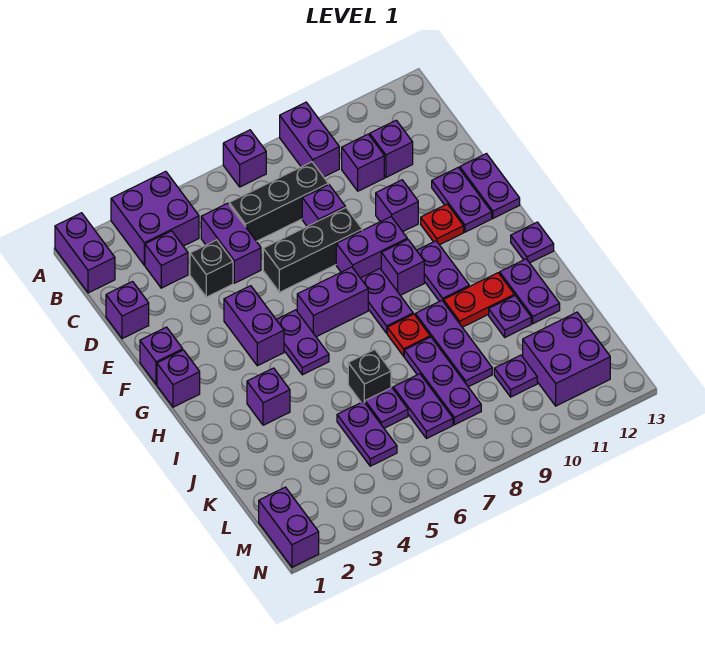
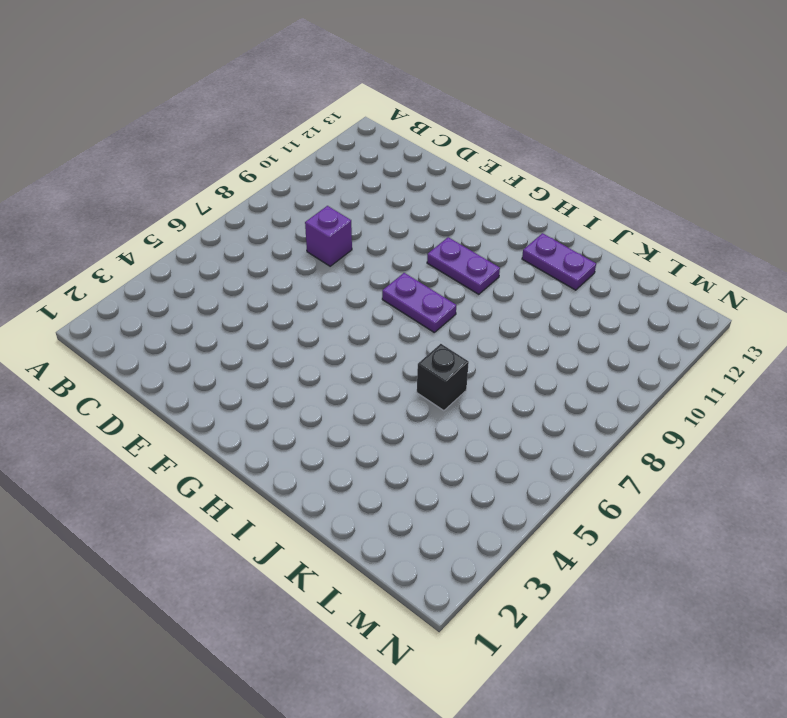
none -> purple brick A1:B1 level 1
none -> purple brick A3:B4 level 1
none -> purple brick A7 level 1
none -> purple brick A9:B9 level 1

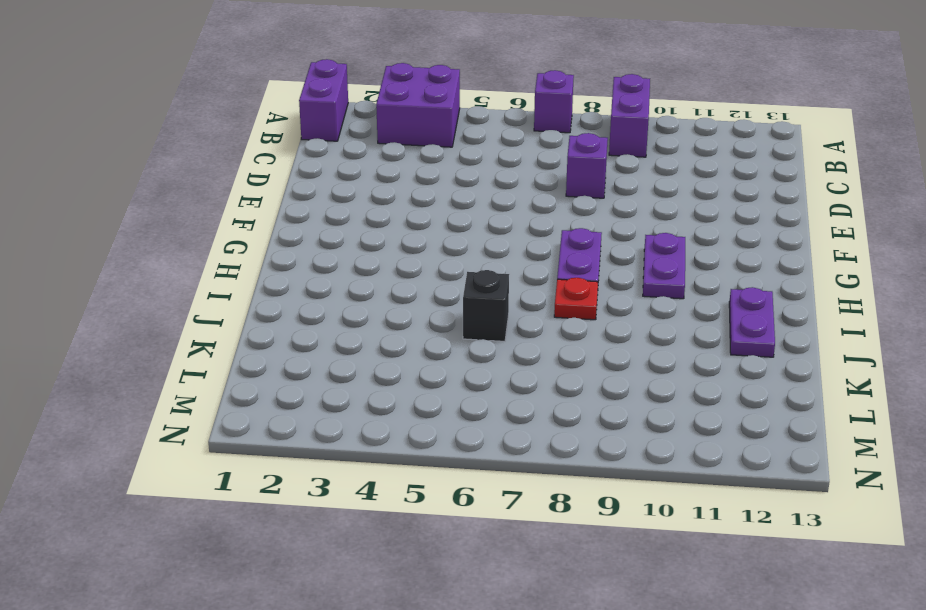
none -> purple brick C3 level 1
none -> purple brick C5:D5 level 1
none -> black brick C6:C8 level 1
none -> purple brick C10 level 1

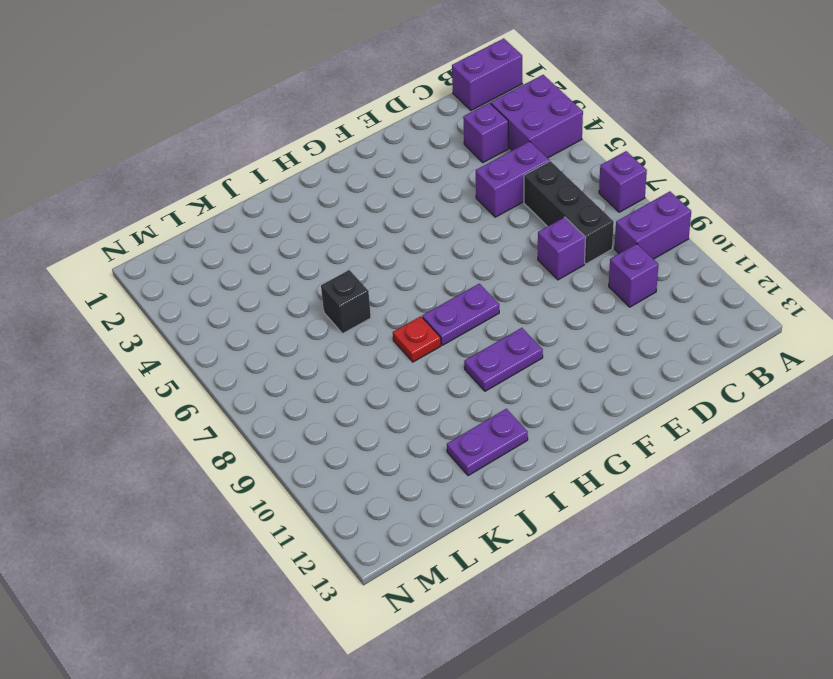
none -> purple brick C11 level 1
none -> purple brick D1 level 1
none -> black brick D4 level 1
none -> black brick E6:E8 level 1

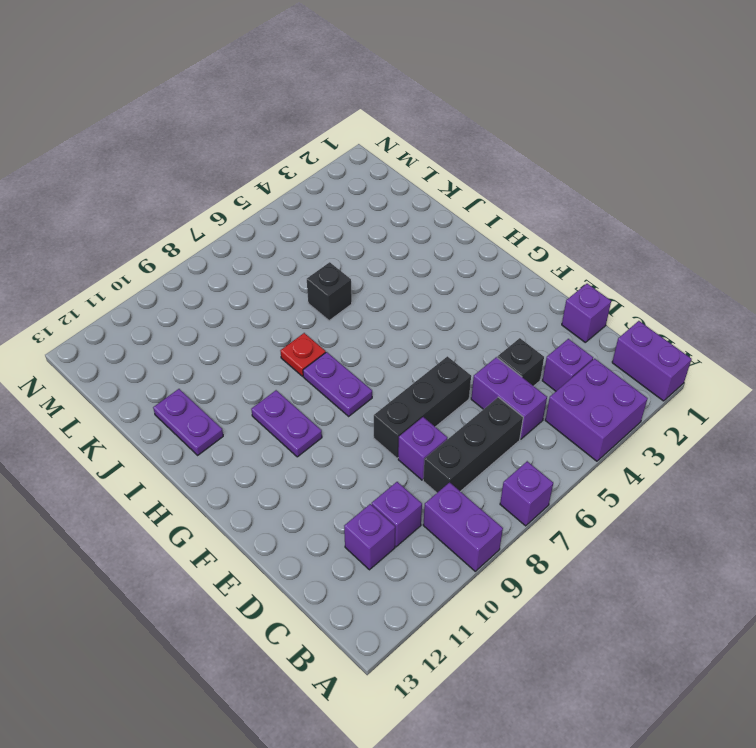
none -> purple brick E10 level 1
none -> purple plate E12:F12 level 1
none -> purple plate E13:F13 level 1
none -> purple brick F1 level 1

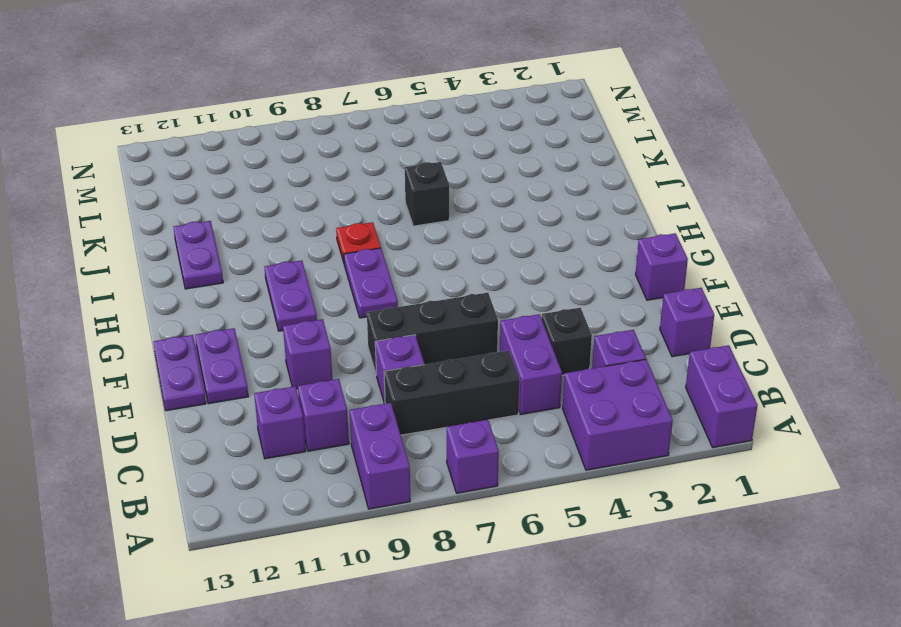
none -> purple brick F4:G4 level 1
none -> purple brick F8:F9 level 1
none -> red plate F11 level 1
none -> purple brick G1 level 1

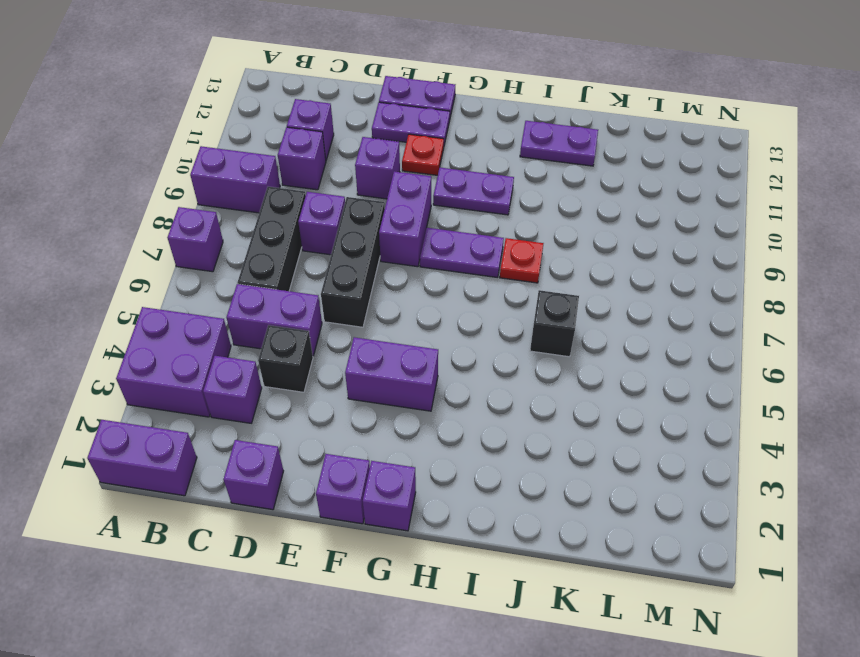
none -> purple plate G5:H5 level 1
none -> purple brick G6:G7 level 1
none -> purple brick G9 level 1
none -> purple plate H13 level 1

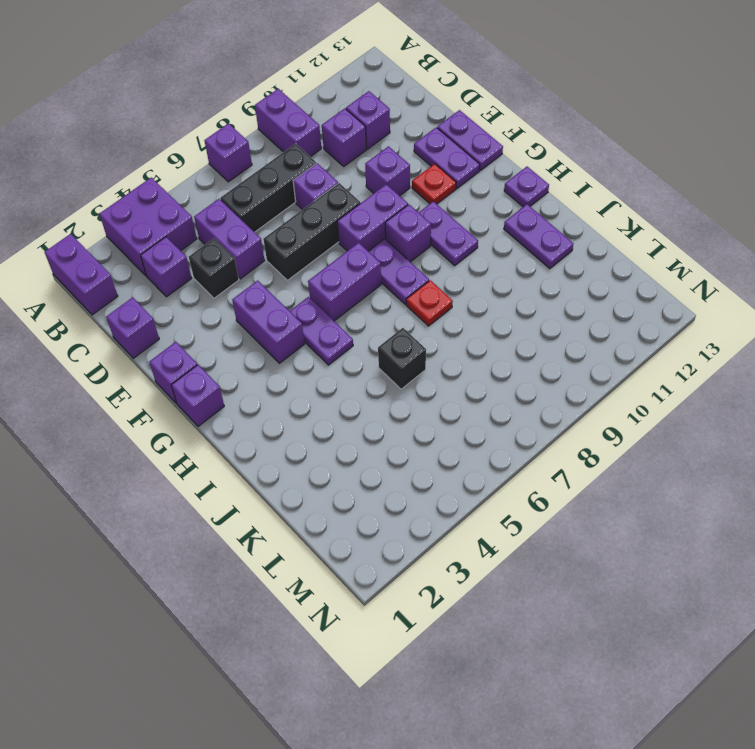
none -> purple brick I3 level 1
none -> purple plate I9:K9 level 1
none -> red plate I10:I11 level 1
none -> purple plate J8:L8 level 1

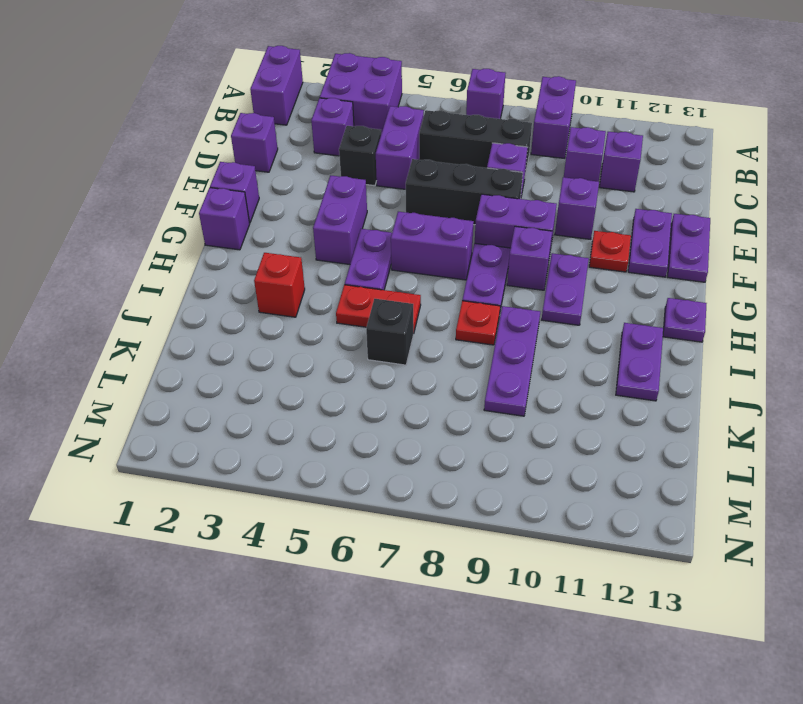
red brick I3 level 1 -> purple brick I3 level 1
red plate I5:I6 level 1 -> red plate I10:I11 level 1
none -> purple plate J8:L8 level 1
none -> purple plate J11 level 1
none -> purple plate K5:L5 level 1
none -> purple plate K6 level 1

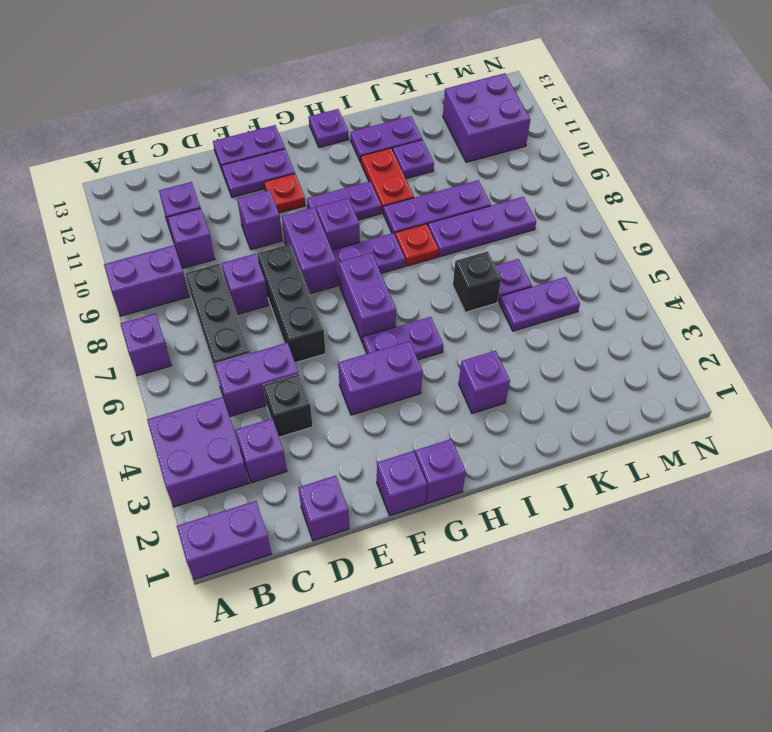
none -> purple plate K7:L7 level 1
none -> purple plate L10 level 1
none -> purple brick M1:N1 level 1

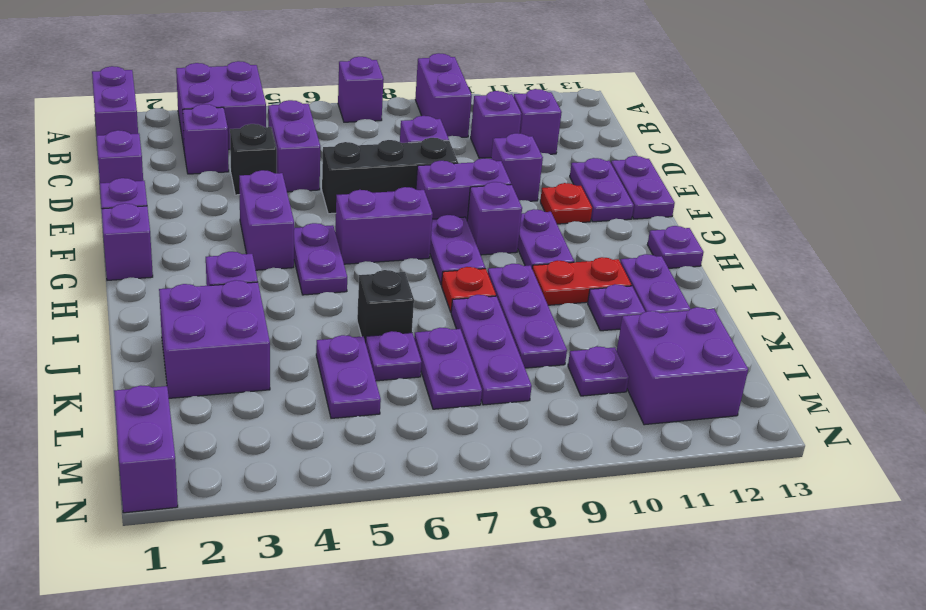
purple brick J2:K3 level 1 -> none
none -> black brick C6:C8 level 1

